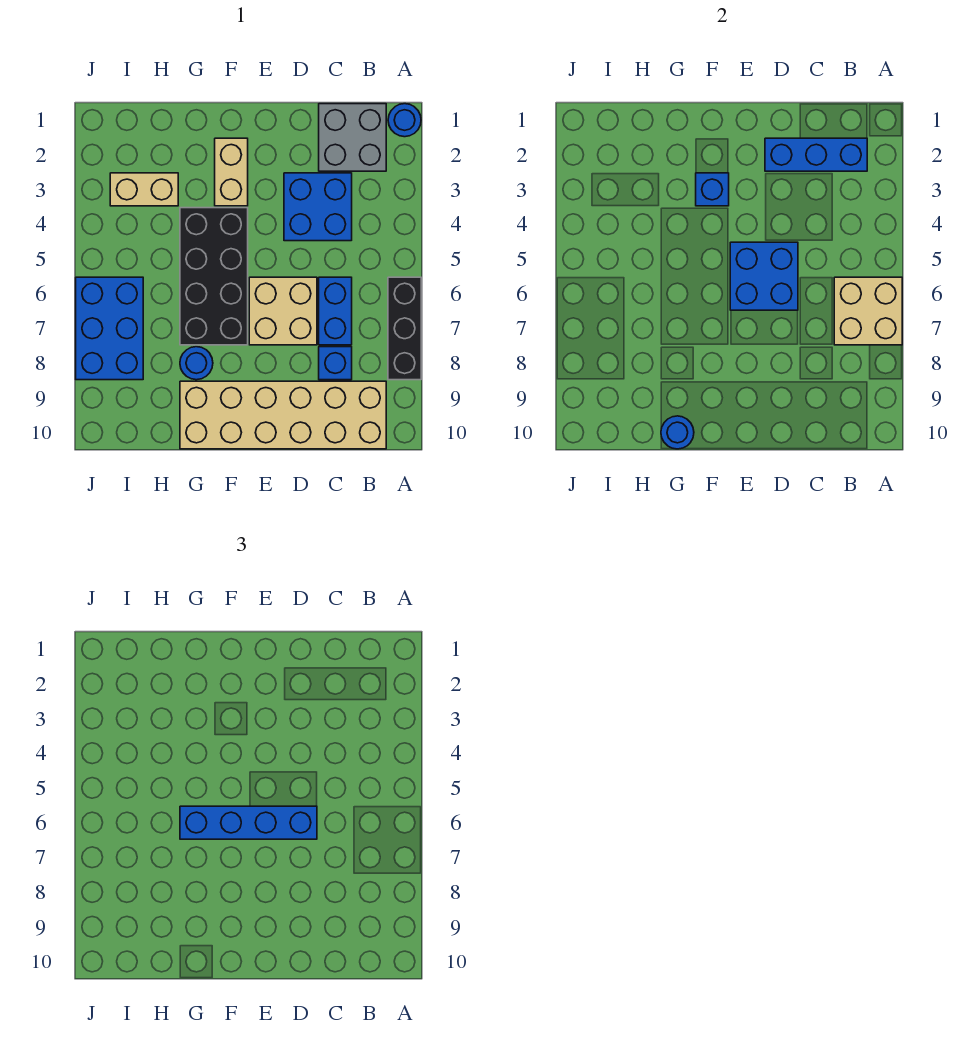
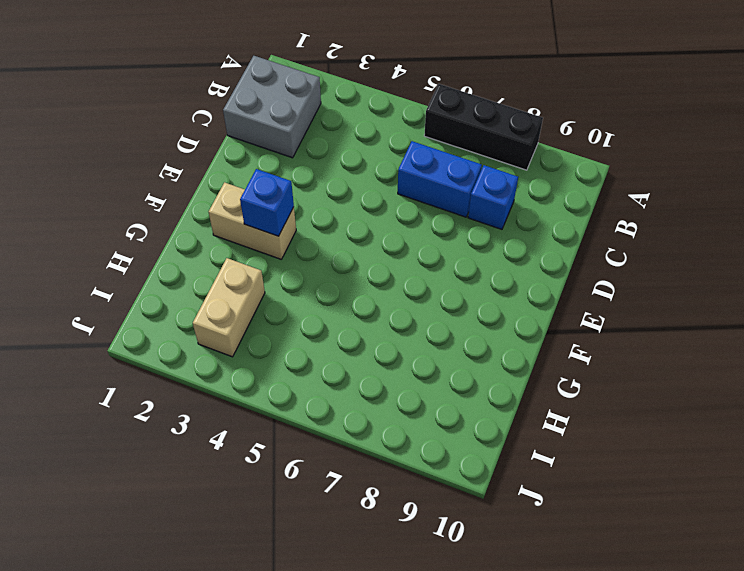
none -> blue round brick A1 level 1
none -> tan brick B9:G10 level 1
none -> blue brick C3:D4 level 1

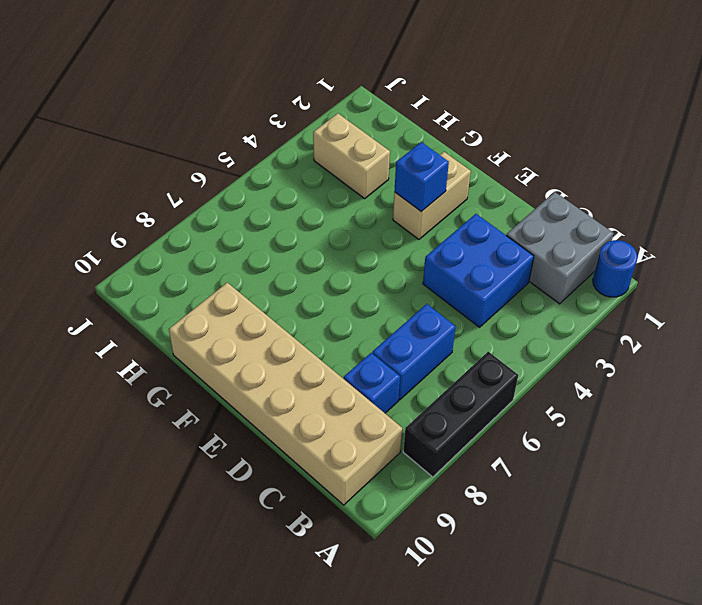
none -> tan brick D6:E7 level 1
none -> black brick F4:G7 level 1
none -> blue round brick G8 level 1

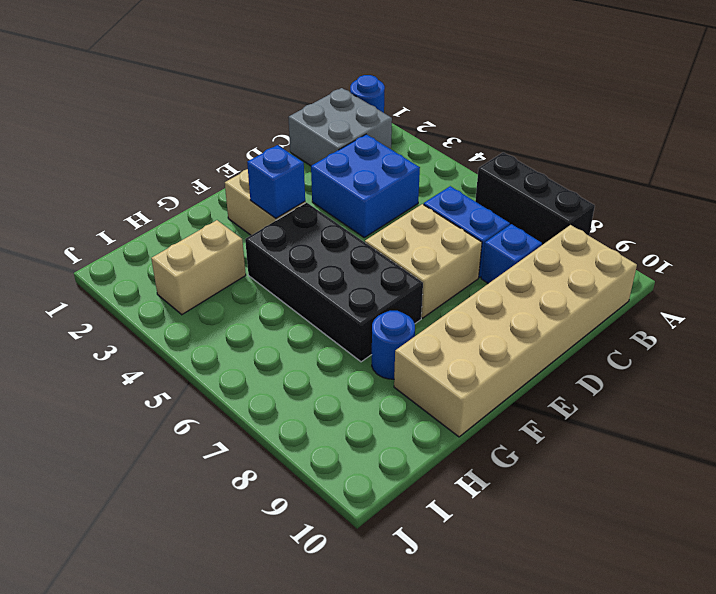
none -> blue brick I6:J8 level 1
none -> tan brick A6:B7 level 2
none -> blue brick B2:D2 level 2

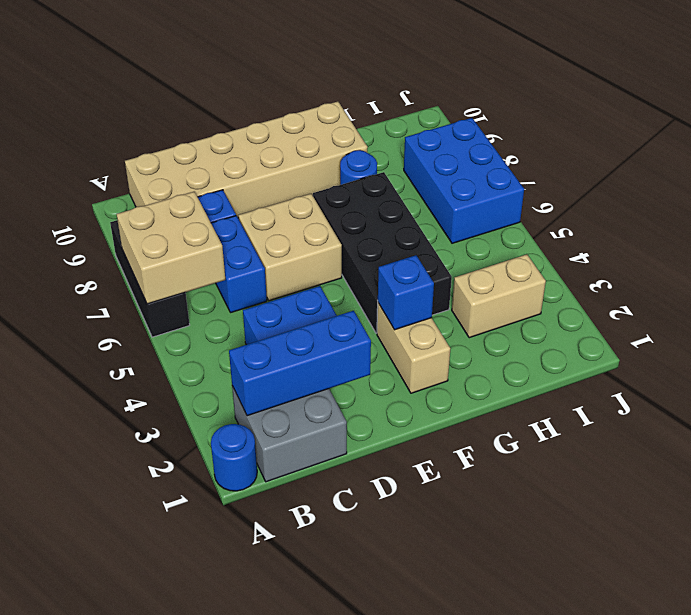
none -> blue brick D5:E6 level 2
none -> blue round brick G10 level 2
none -> blue brick D6:G6 level 3

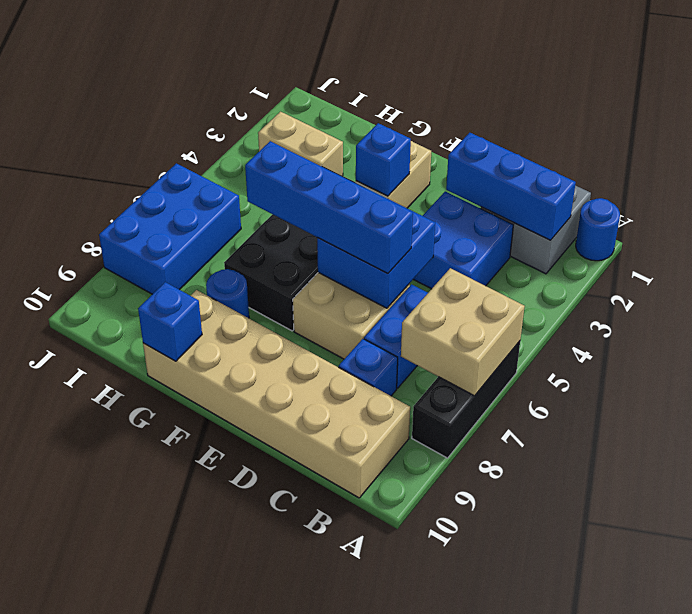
blue brick G10 level 2 -> blue round brick G10 level 2

